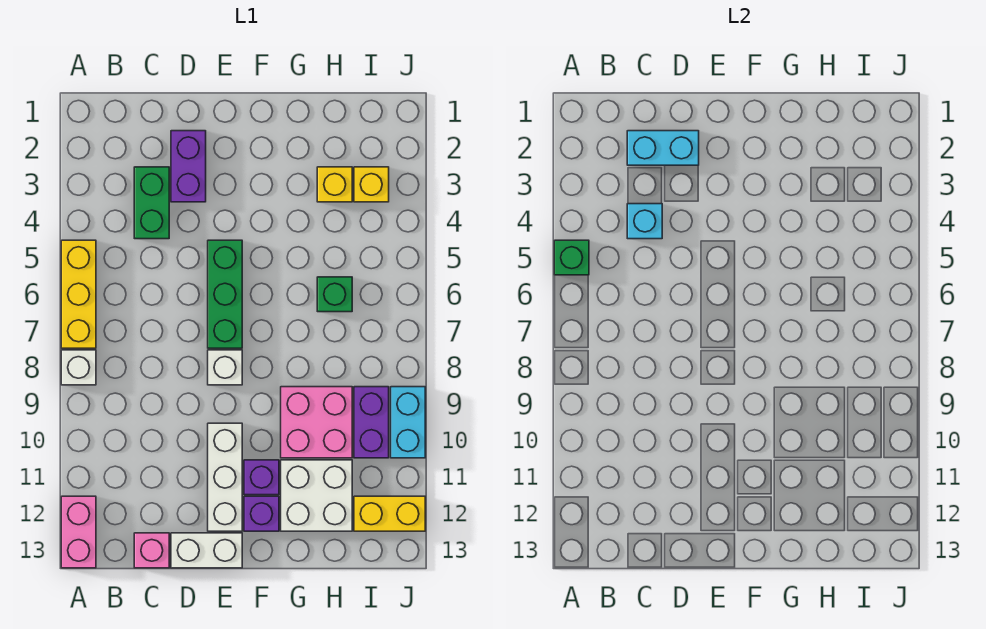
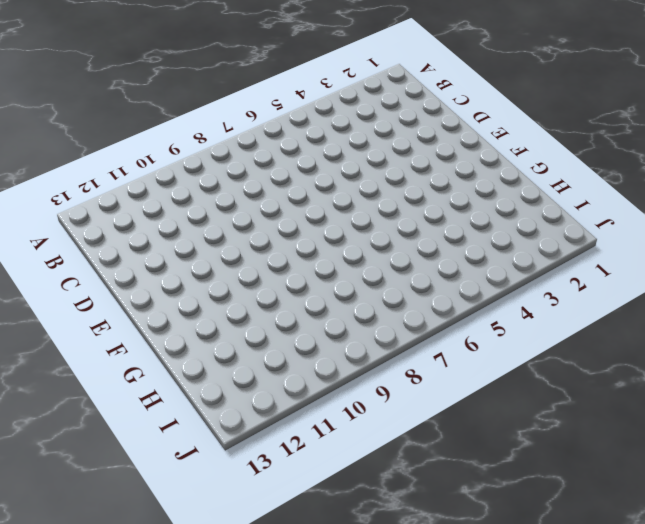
none -> yellow brick A5:A7 level 1
none -> white brick A8 level 1
none -> pink brick A12:A13 level 1

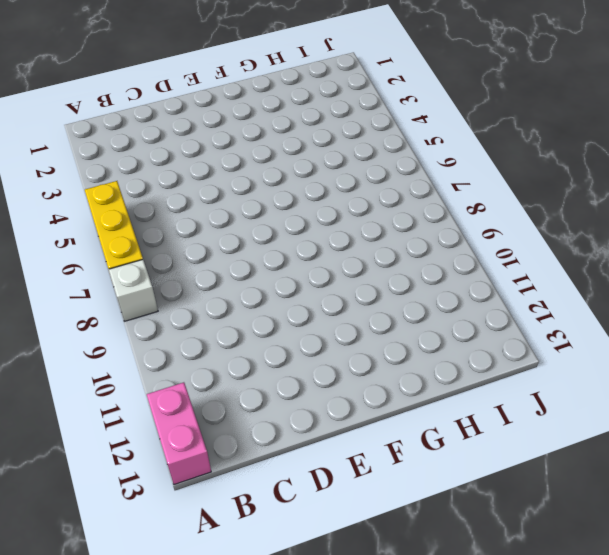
none -> green brick C3:C4 level 1
none -> pink brick C13 level 1
none -> purple brick D2:D3 level 1

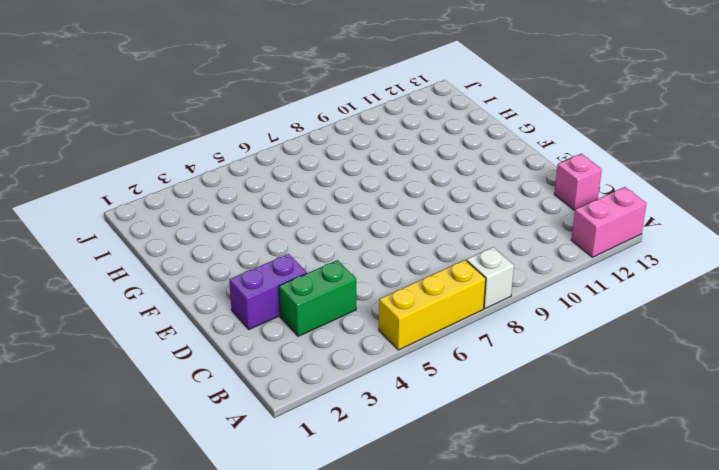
none -> white brick D13:E13 level 1
none -> green brick E5:E7 level 1
none -> white brick E8 level 1

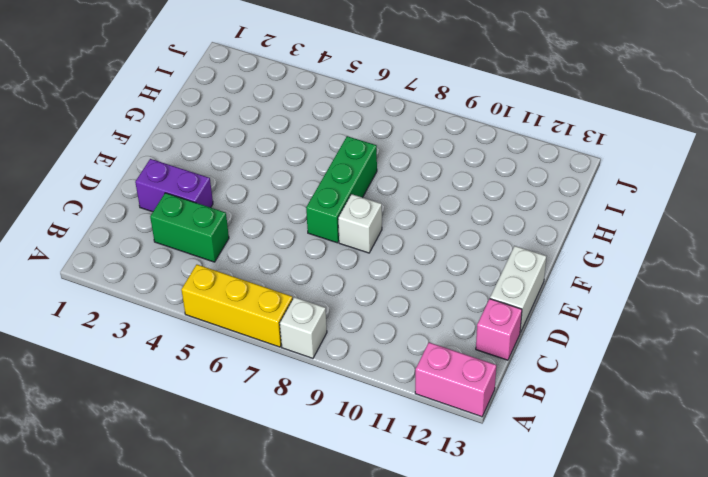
green brick E7:G7 level 1 -> green brick E5:E7 level 1
none -> white brick E10:E12 level 1
none -> purple brick F11 level 1
none -> purple brick F12 level 1

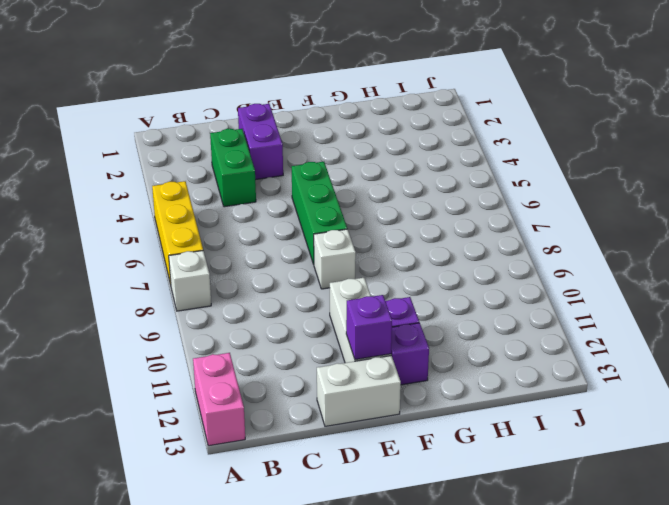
purple brick E12 level 2 -> none
none -> pink brick C13 level 1
none -> pink brick G9:H10 level 1
none -> white brick G11:H12 level 1

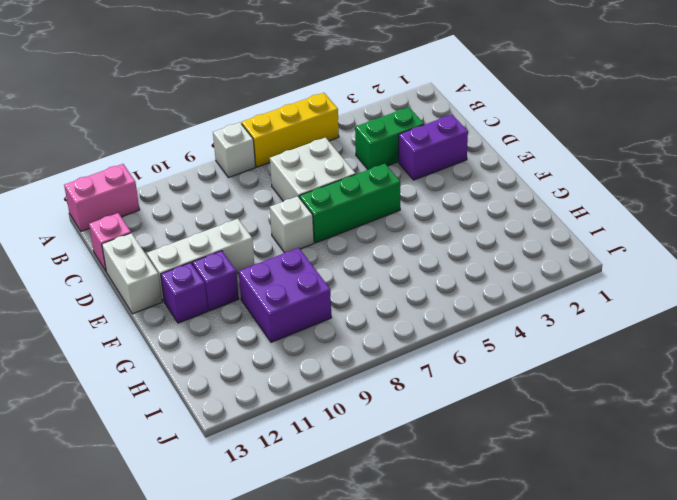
white brick C6:D7 level 1 -> white brick G11:H12 level 1
purple brick G9:H10 level 1 -> pink brick G9:H10 level 1
none -> yellow brick H3 level 1
none -> green brick H6 level 1
none -> yellow brick I3 level 1

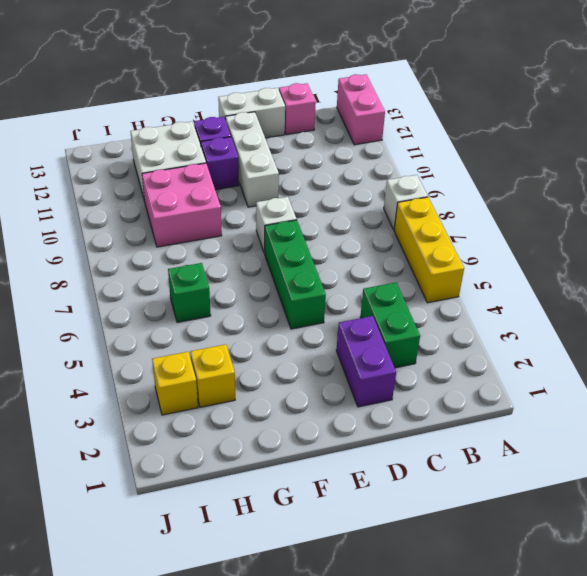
none -> purple brick I9:I10 level 1
none -> yellow brick I12:J12 level 1
none -> cyan brick J9:J10 level 1

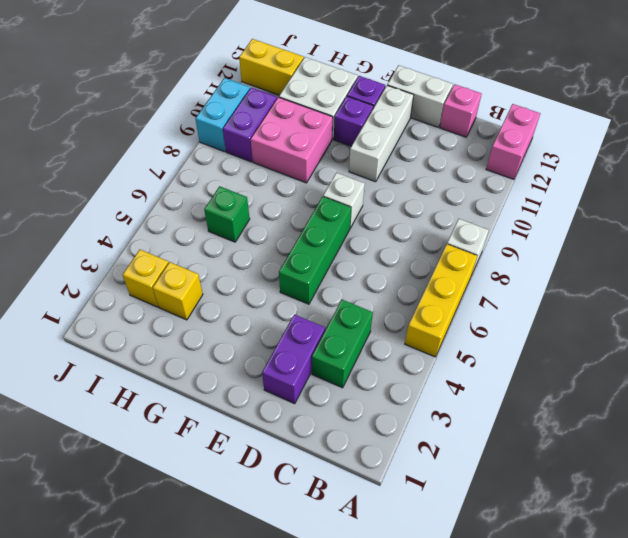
none -> green brick A5 level 2
none -> cyan brick C2:D2 level 2
none -> cyan brick C4 level 2

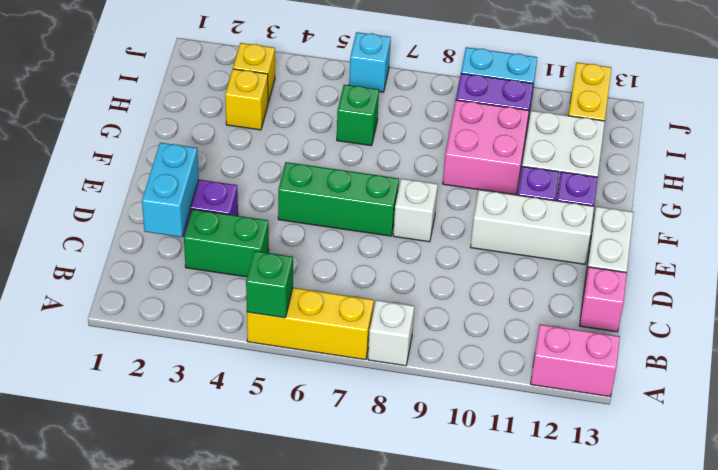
cyan brick J6 level 1 -> cyan brick C4 level 2

